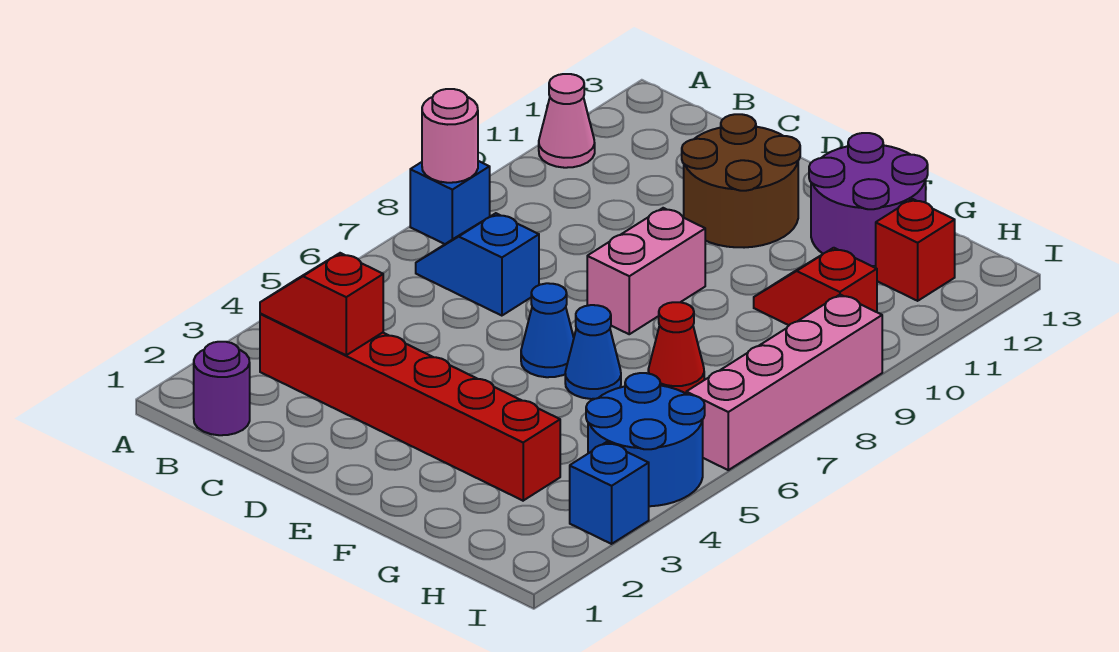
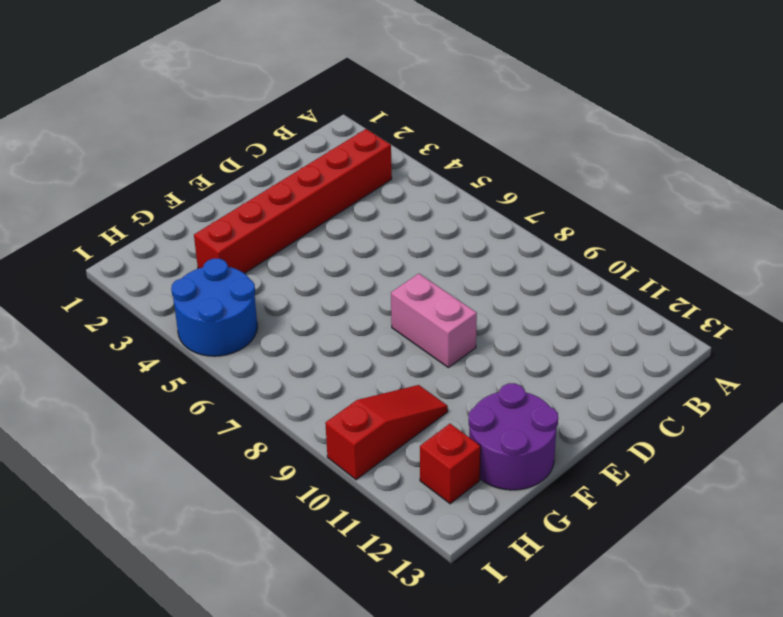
red slope G10:I10 level 1 top I -> red slope G10:H10 level 1 top H
none -> blue brick A8 level 1
none -> pink cone A11 level 1
none -> purple round brick B1 level 1

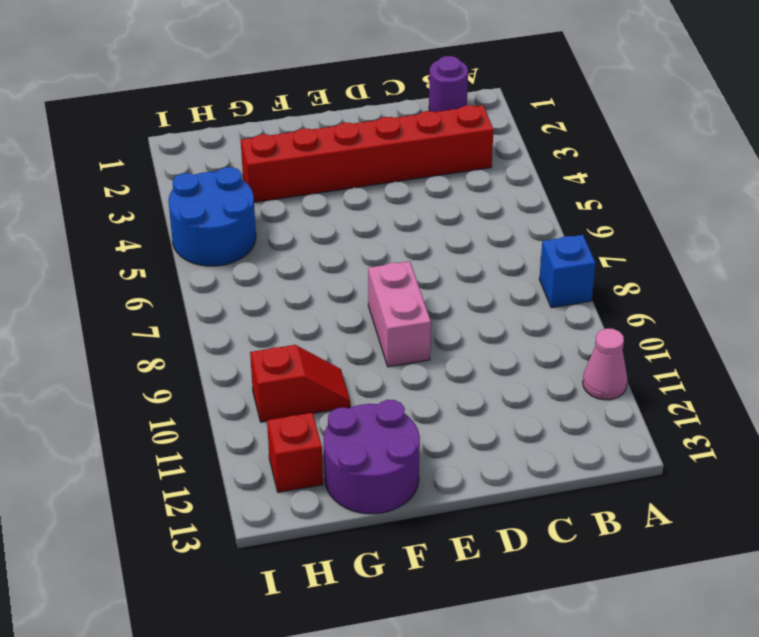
none -> blue slope B7:C7 level 1 top C
none -> brown round brick D11:E12 level 1
none -> blue cone E6 level 1

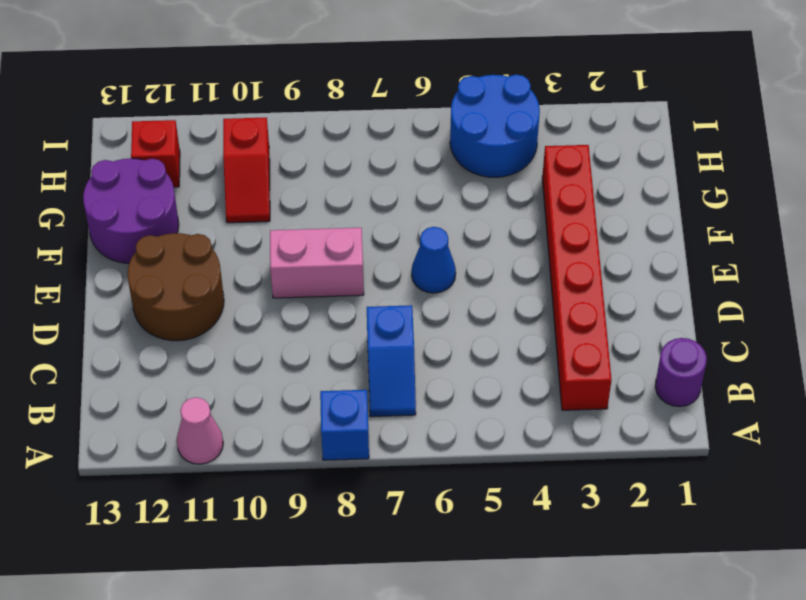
none -> blue cone F6 level 1
none -> red cone G7 level 1
none -> blue brick I3 level 1

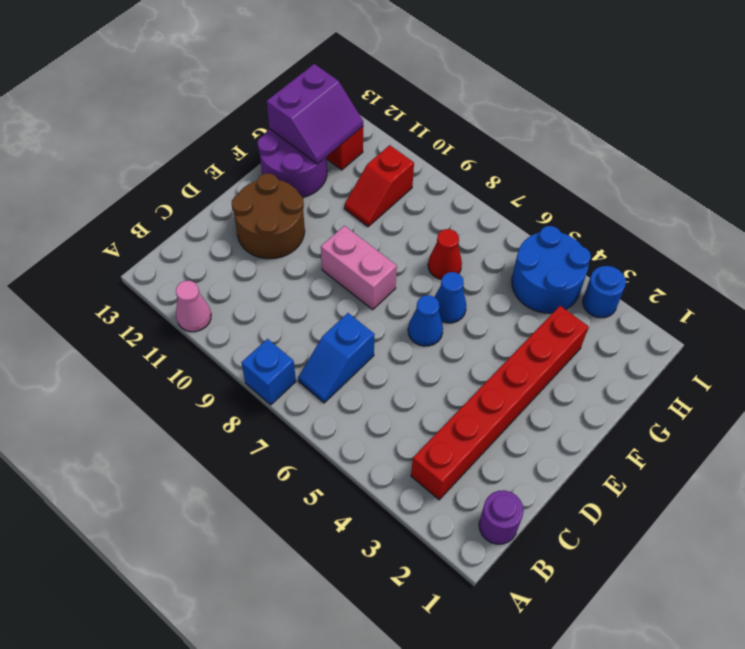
purple slope G12:H13 level 2 top 13 -> none
blue round brick I3 level 1 -> blue brick I3 level 1
none -> pink brick I6:I9 level 1
none -> pink round brick A8 level 2
none -> red slope B3:C3 level 2 top C

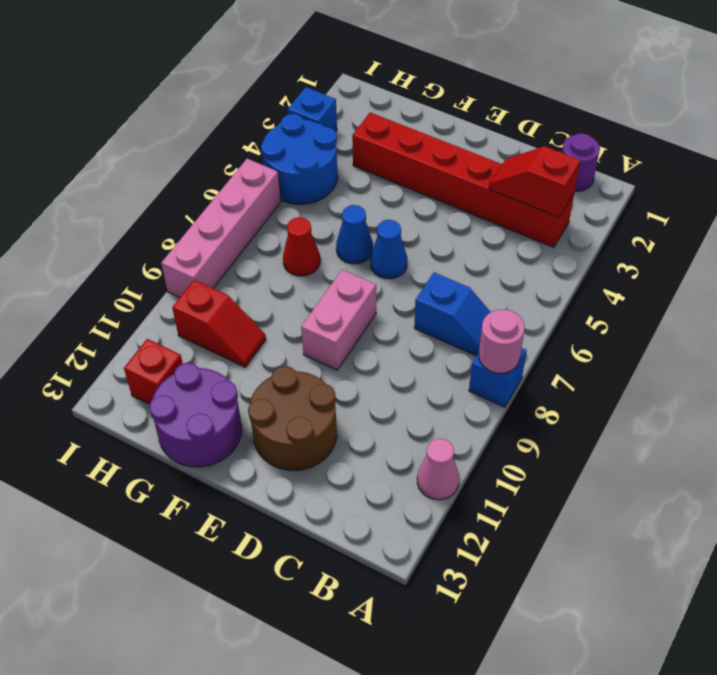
red slope B3:C3 level 2 top B -> red slope B3:C3 level 2 top C

